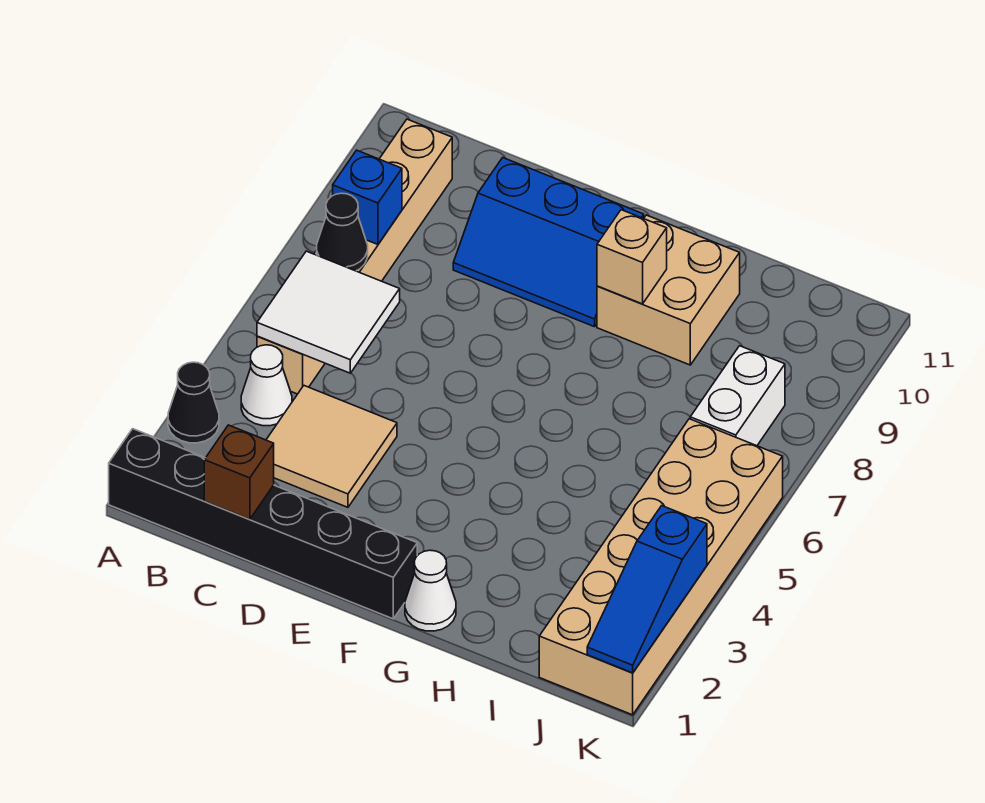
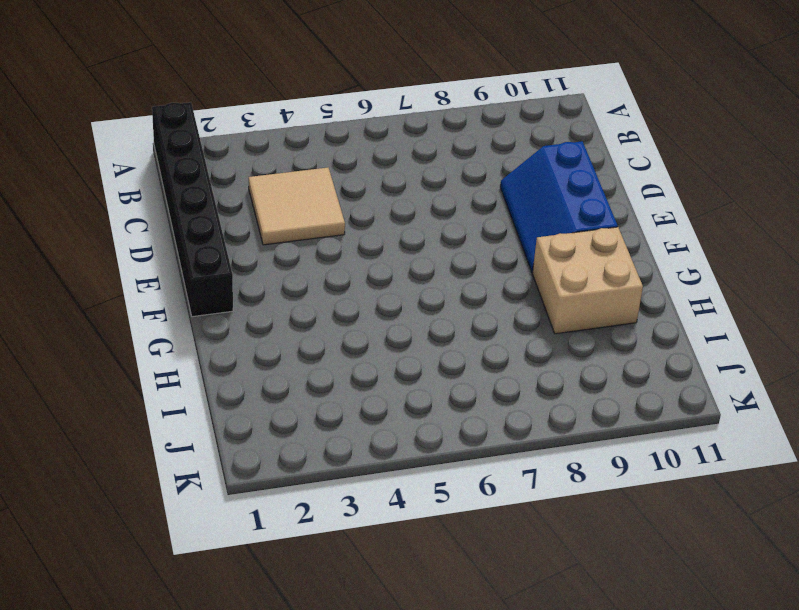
none -> black cone A3 level 1
none -> white cone B4 level 1
none -> tan brick B5:B10 level 1

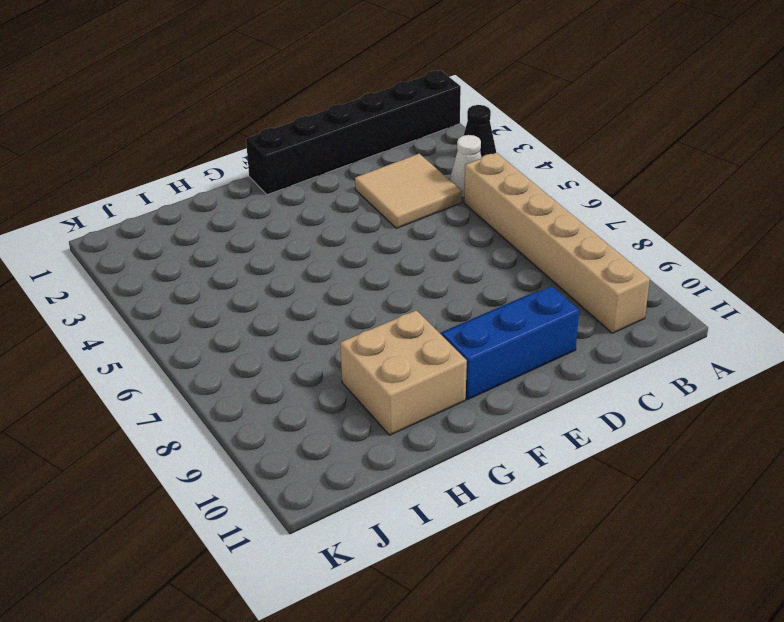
none -> white cone G1 level 1
none -> tan brick J1:K6 level 1
none -> white brick J7:J8 level 1

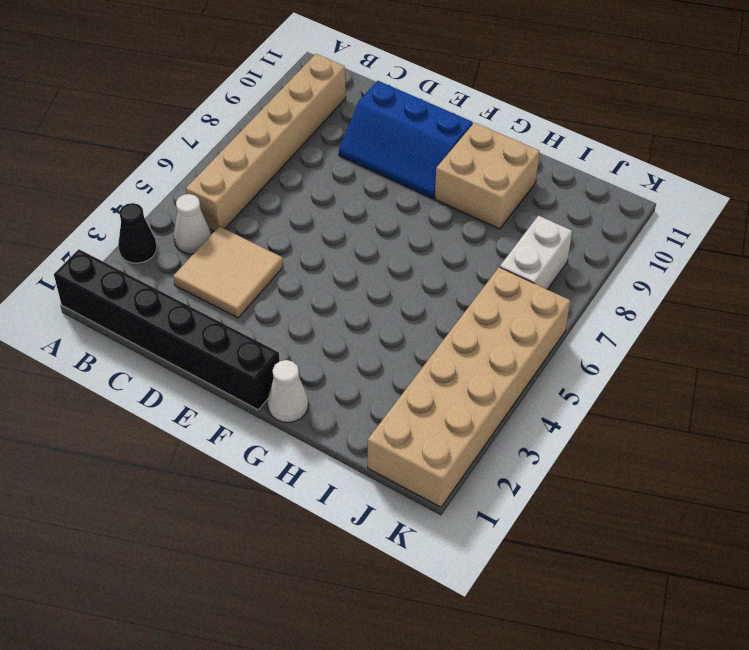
none -> white tile B5:C6 level 2
none -> black cone B7 level 2
none -> blue brick B8 level 2

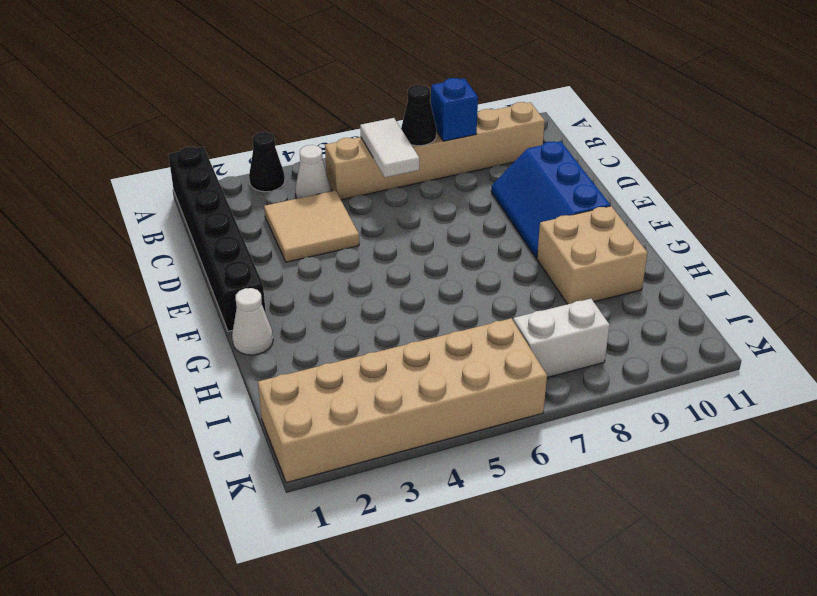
white tile B6:C6 level 2 -> white tile B5:C6 level 2
none -> brown brick C1 level 2
none -> tan brick G9 level 2
none -> blue slope K1:K3 level 2 top 3

